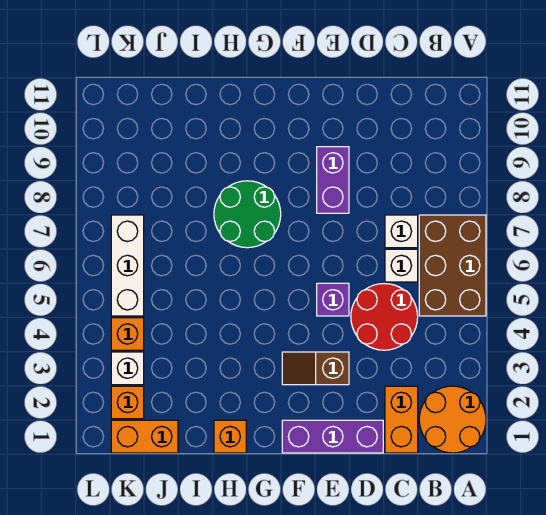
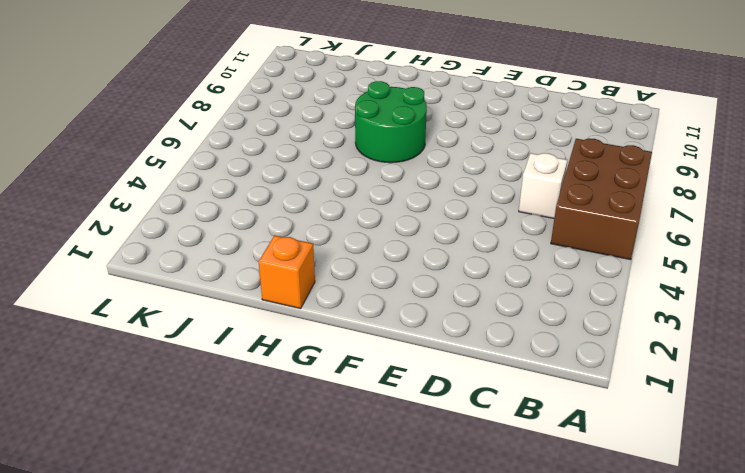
none -> orange round brick A1:B2 level 1
none -> orange brick C1:C2 level 1
none -> red round brick C4:D5 level 1

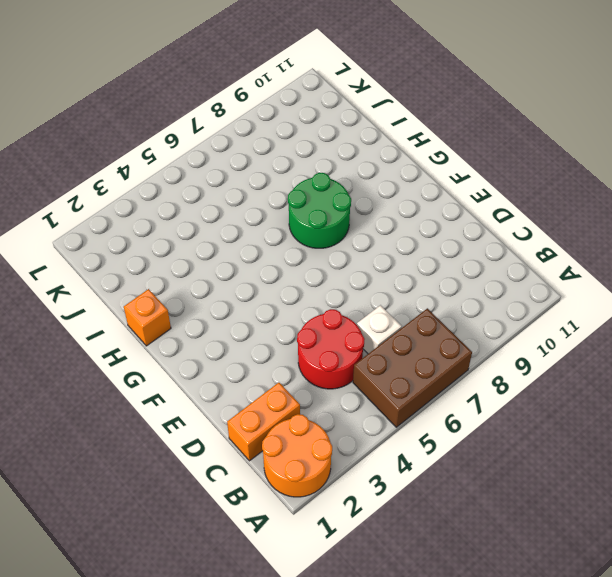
none -> white brick C7 level 1
none -> purple brick D1:F1 level 1
none -> brown slope E3:F3 level 1 top E

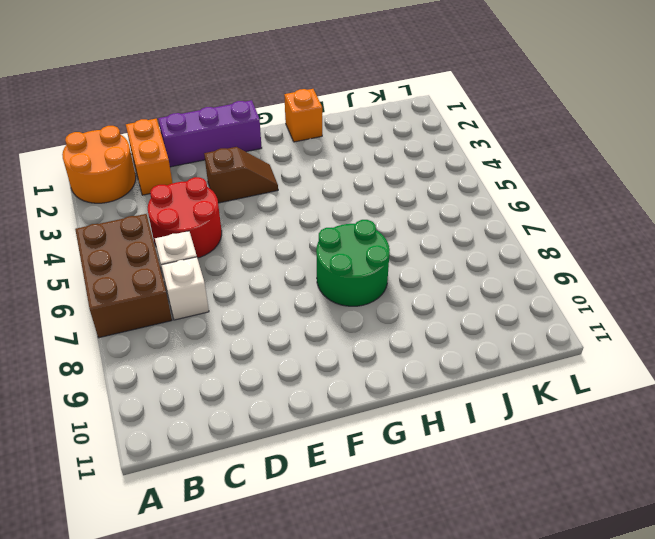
none -> purple brick E5 level 1
none -> purple brick E8:E9 level 1
none -> orange brick J1:K1 level 1

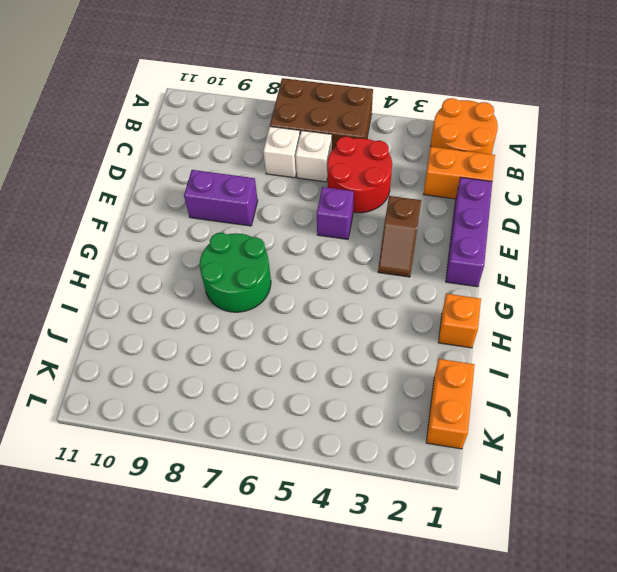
none -> orange brick K2 level 1
none -> white brick K3 level 1
none -> orange brick K4 level 1

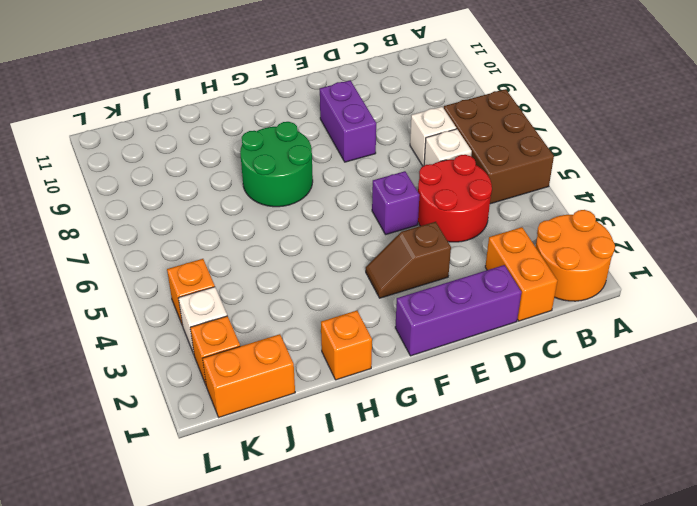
none -> white brick K5:K7 level 1

